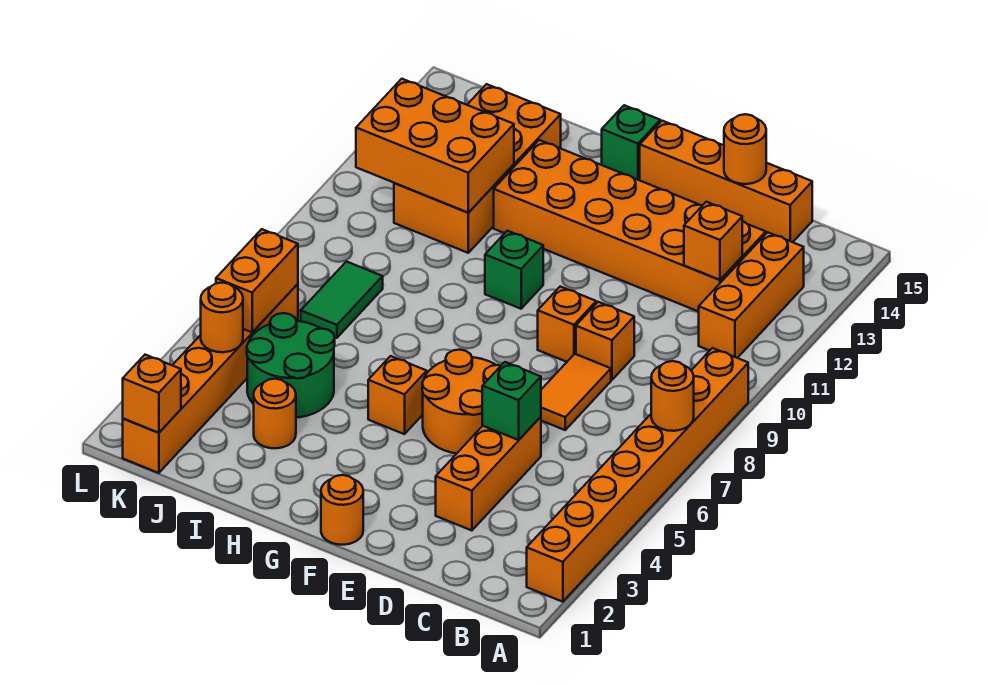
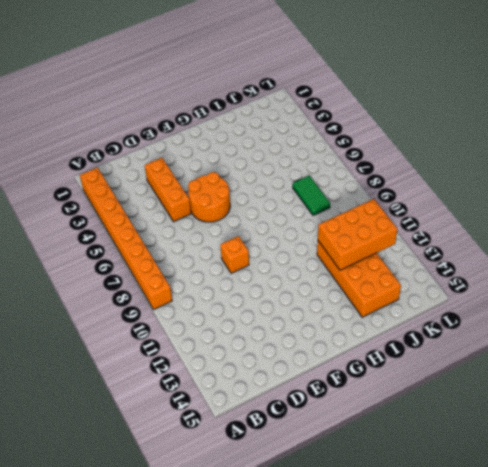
none -> orange brick B11:B13 level 1
none -> orange brick C12:H13 level 1
none -> orange brick C15:F15 level 1

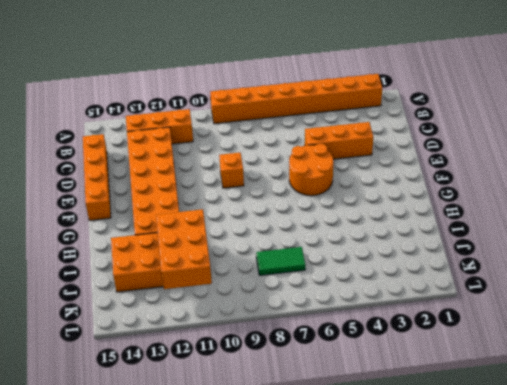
none -> orange tile D7:D8 level 1
none -> orange brick D9 level 1
none -> orange round brick F1 level 1

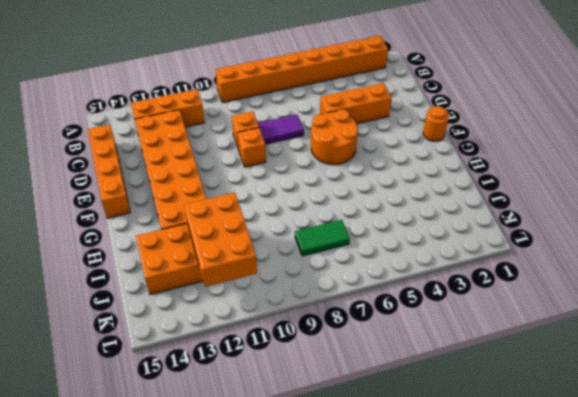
purple tile D7:D8 level 1 -> orange tile D7:D8 level 1
none -> orange brick G5 level 1
none -> green brick G10 level 1
none -> green brick G15 level 1

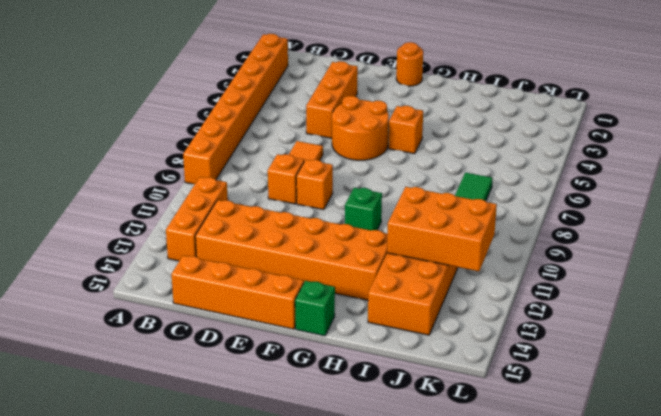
none -> orange round brick I3 level 1
none -> green round brick I4:J5 level 1
none -> orange brick K1:K6 level 1

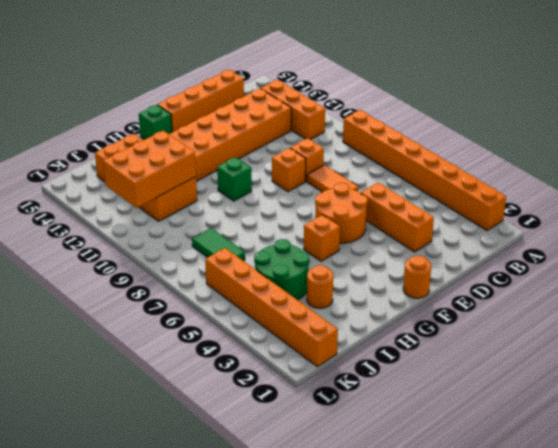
none -> orange round brick A7 level 2
none -> orange brick C12 level 2
none -> green brick D5 level 2

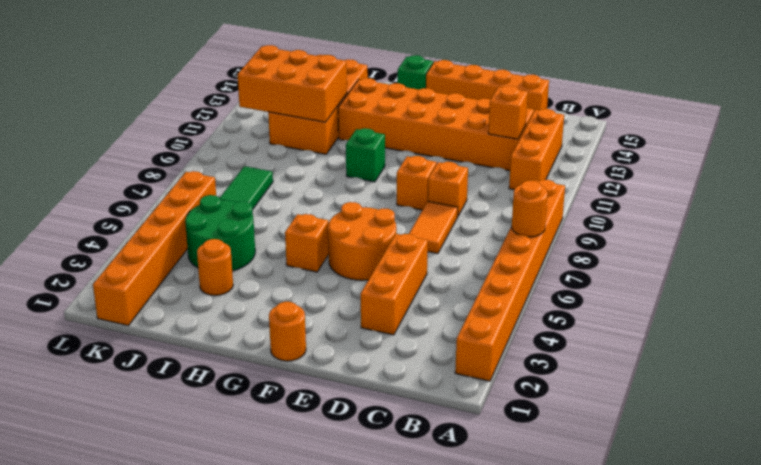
none -> green brick D5 level 2
none -> orange round brick D15 level 2
none -> orange brick K1 level 2

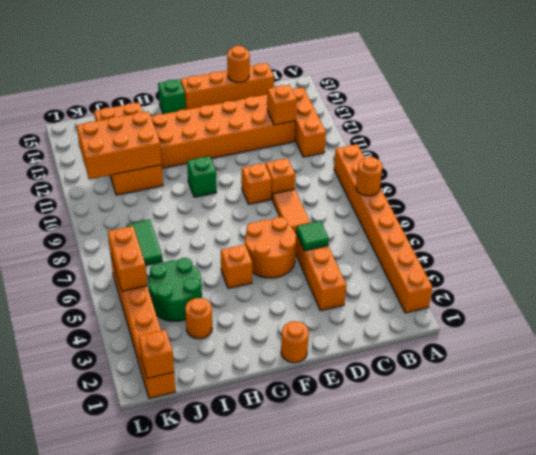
green tile D5 level 2 -> green brick D5 level 2
none -> orange round brick K4 level 2

